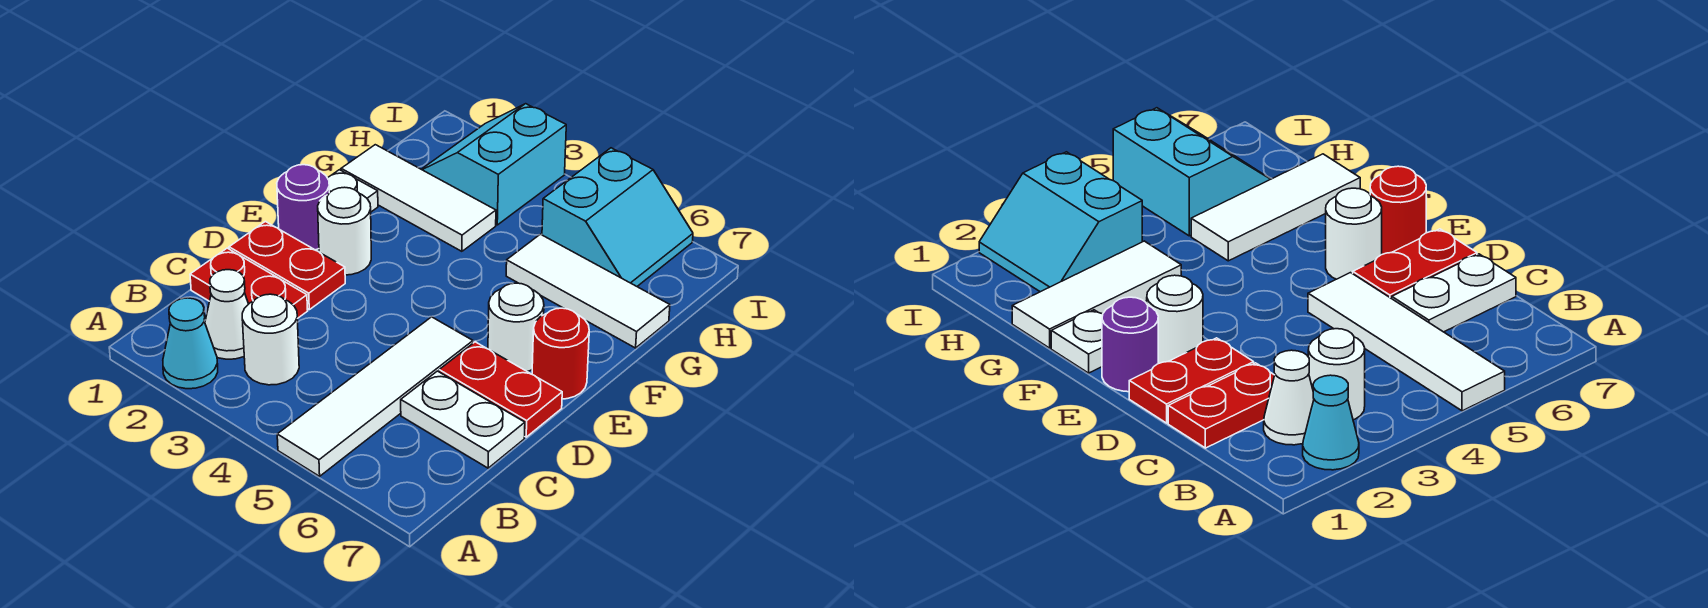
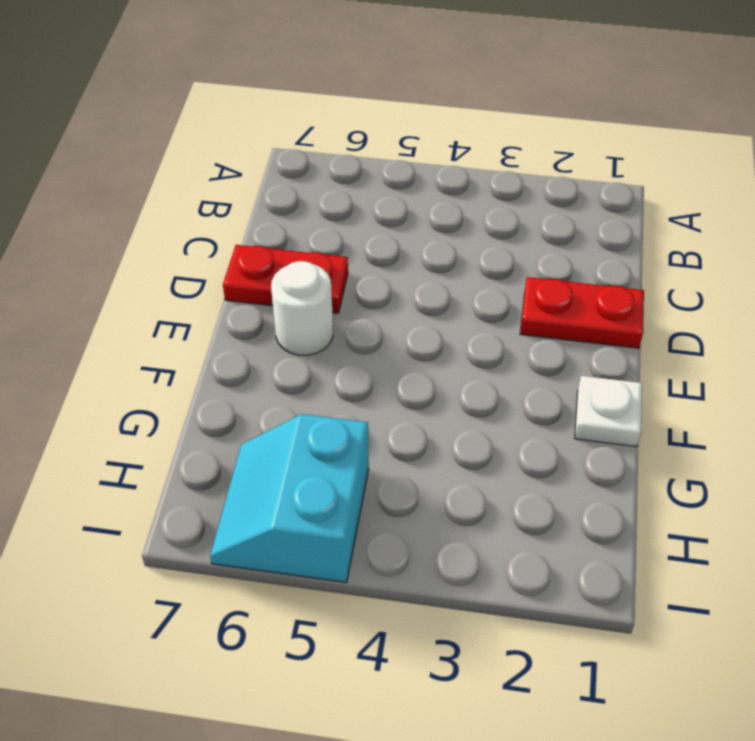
none -> cyan cone A2 level 1
none -> white tile A5:D5 level 1
none -> white cone B2 level 1

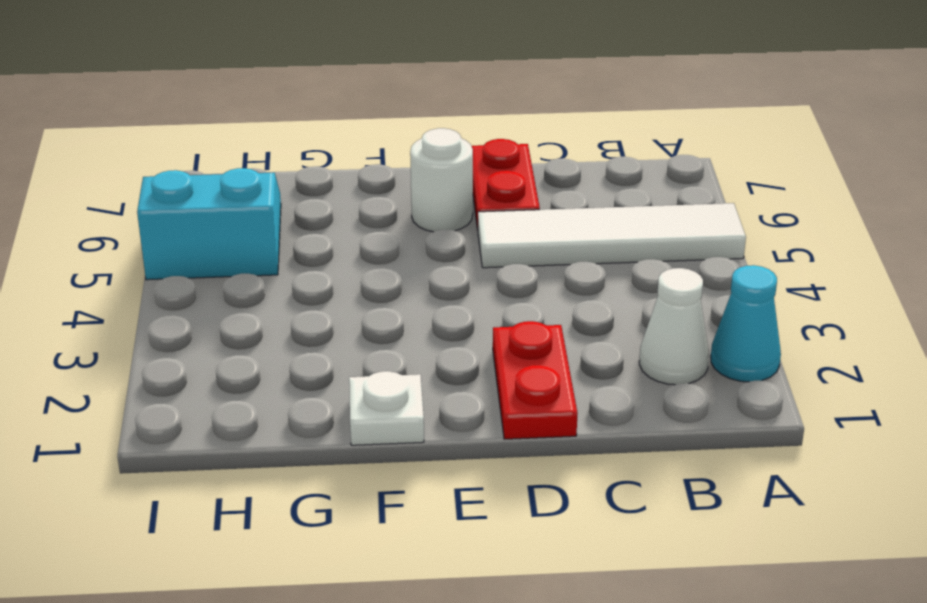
none -> white round brick B3 level 1
none -> red plate C1:C2 level 1
none -> white plate C6:C7 level 1

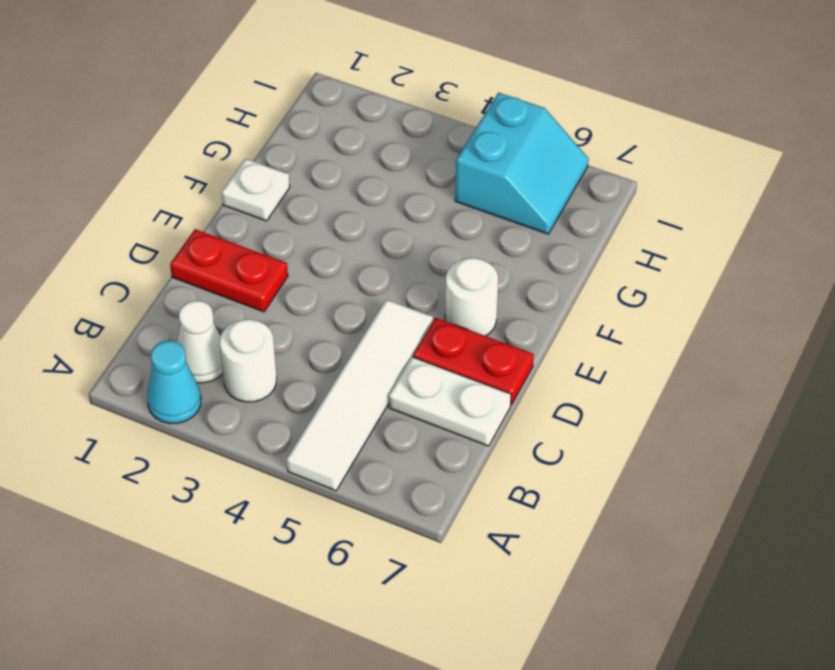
none -> red plate C1:C2 level 1
none -> purple round brick E1 level 1
none -> white round brick E2 level 1

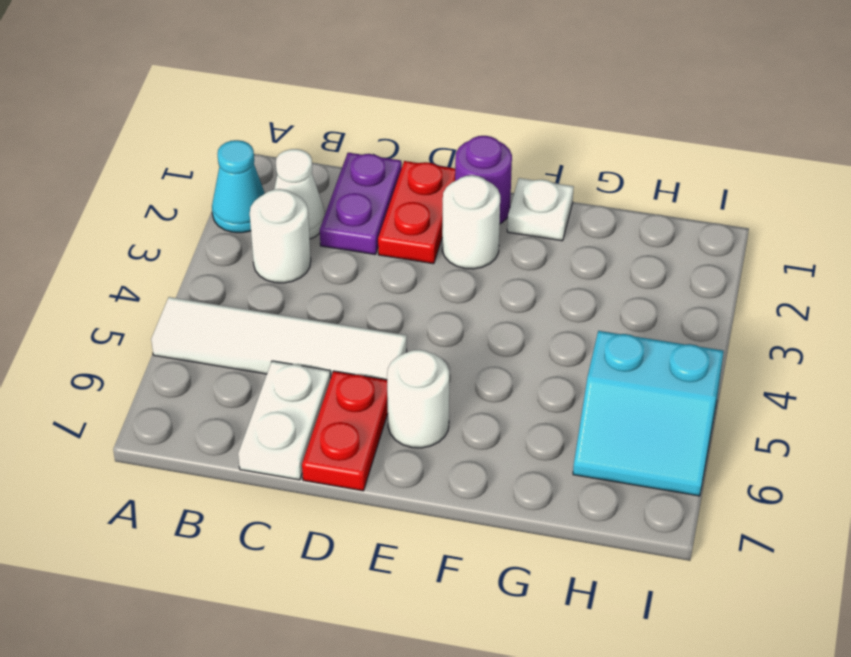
purple plate C1:C2 level 1 -> red plate C1:C2 level 1
none -> red round brick E7 level 1
none -> white tile G1:G3 level 1
none -> white tile G5:G7 level 1

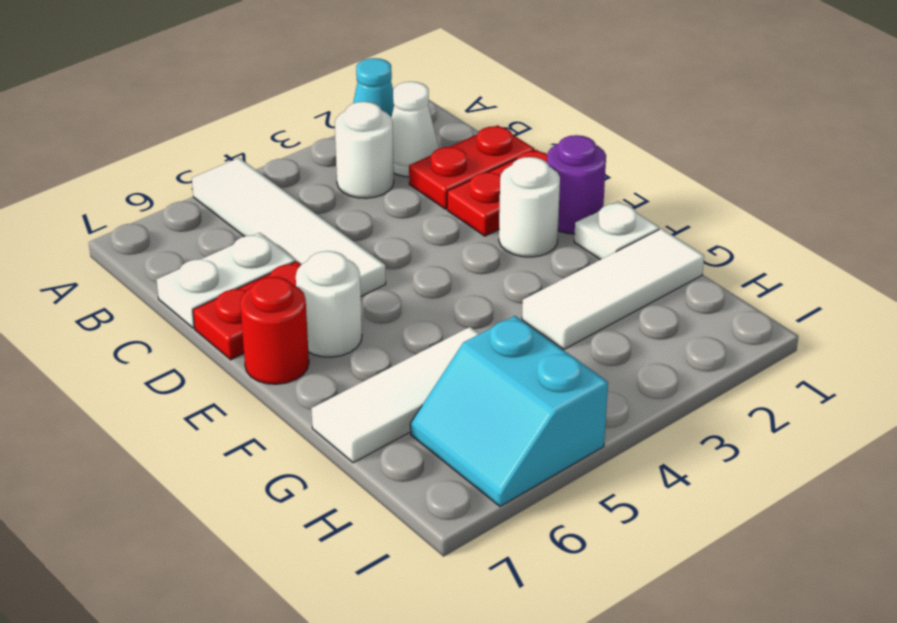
none -> cyan slope H2:I3 level 1 top 3

